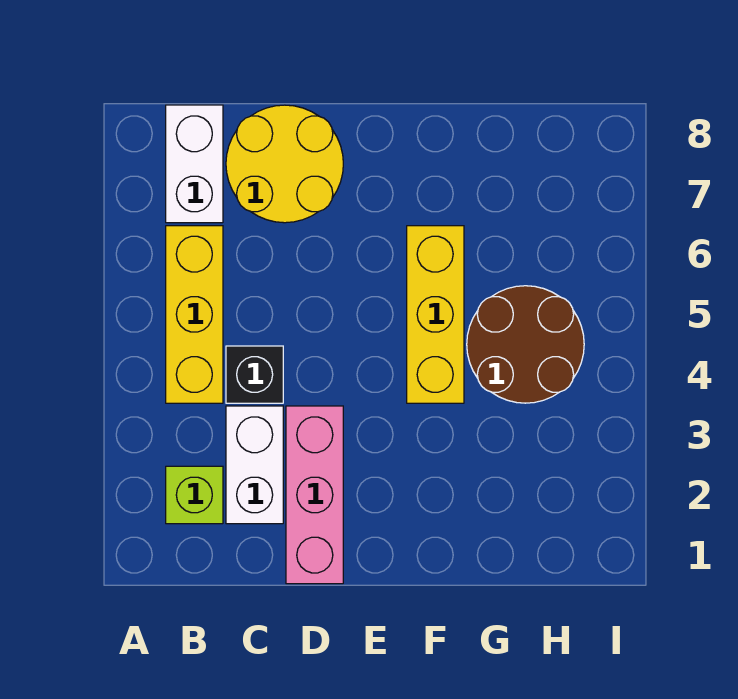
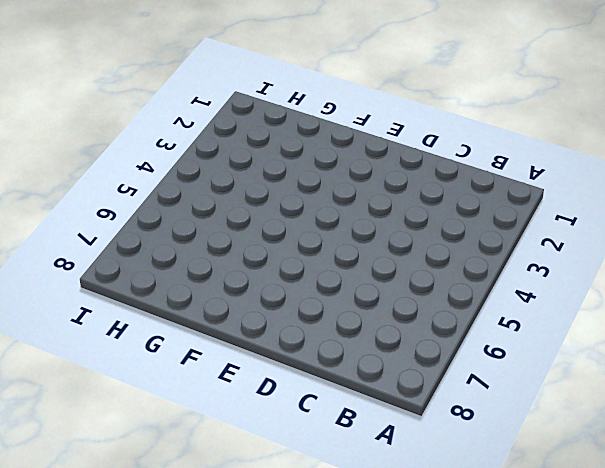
none -> lime brick B2 level 1
none -> yellow brick B4:B6 level 1

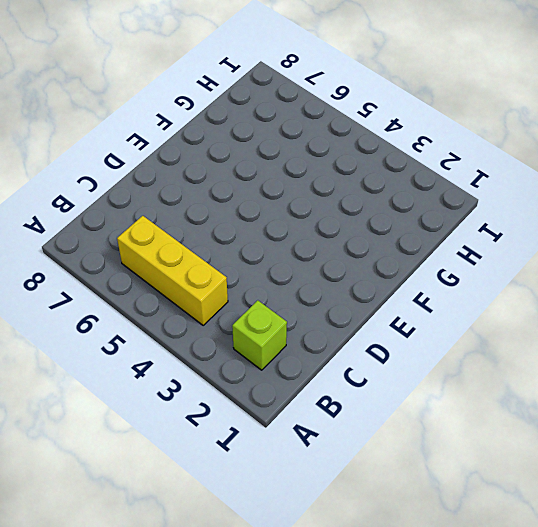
none -> white brick B7:B8 level 1
none -> white brick C2:C3 level 1

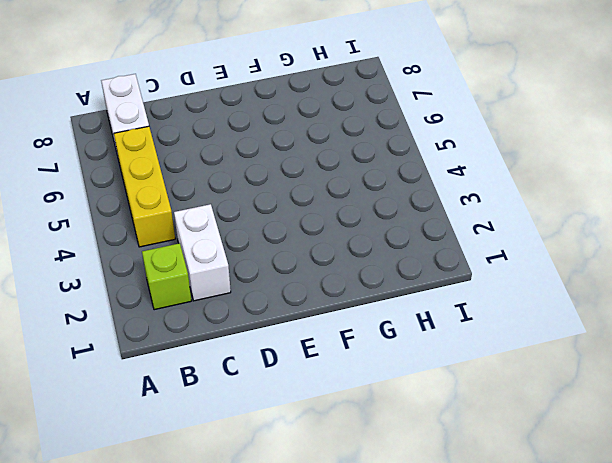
none -> black brick C4 level 1
none -> yellow round brick C7:D8 level 1

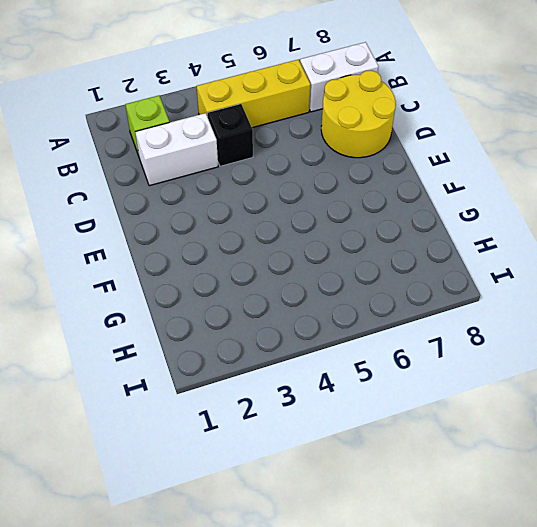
none -> pink brick D1:D3 level 1
none -> yellow brick F4:F6 level 1

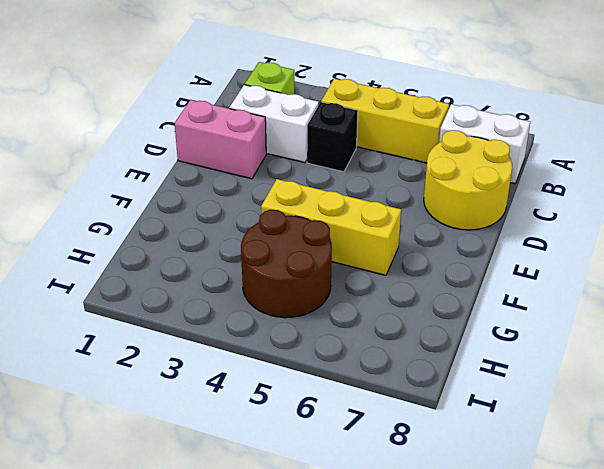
pink brick D1:D2 level 1 -> pink brick D1:D3 level 1

